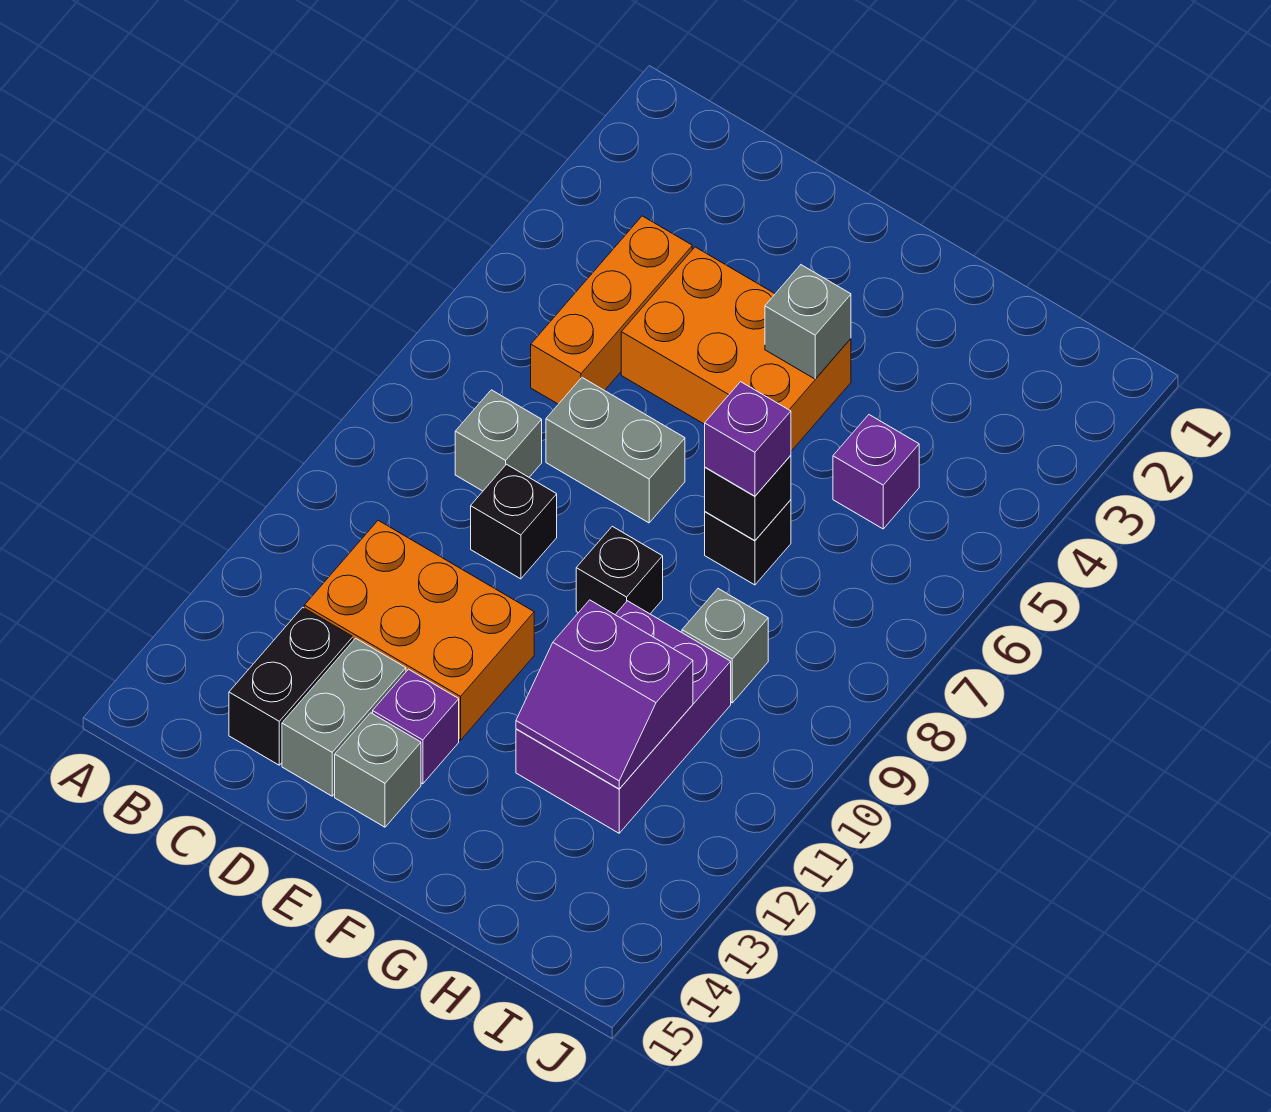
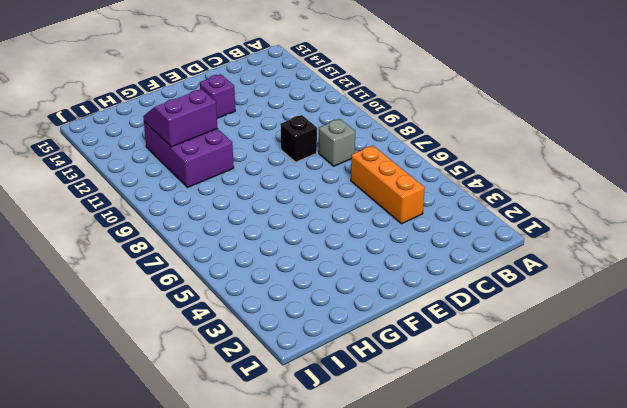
none -> orange brick C11:E12 level 1
none -> black brick C13:C14 level 1
none -> orange brick D4:F5 level 1

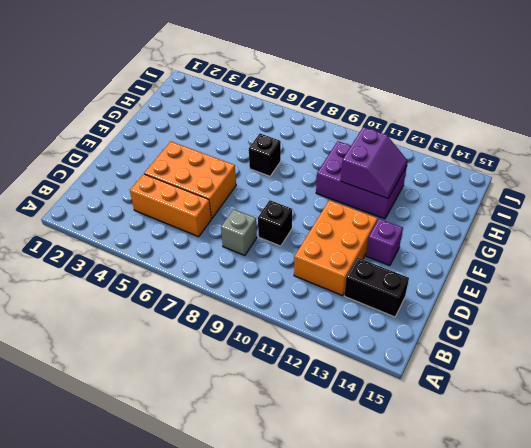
orange brick D4:E6 level 1 -> orange brick D4:F5 level 1
none -> grey brick D7:E7 level 1
none -> grey brick D13:D14 level 1
none -> grey brick E14 level 1

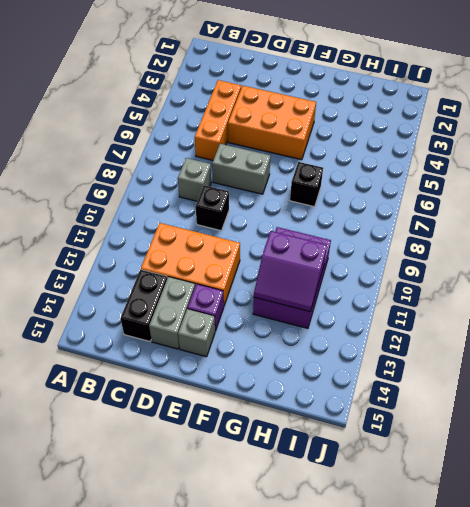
none -> black brick F9 level 1
none -> purple brick H5 level 1
none -> grey brick H9 level 1

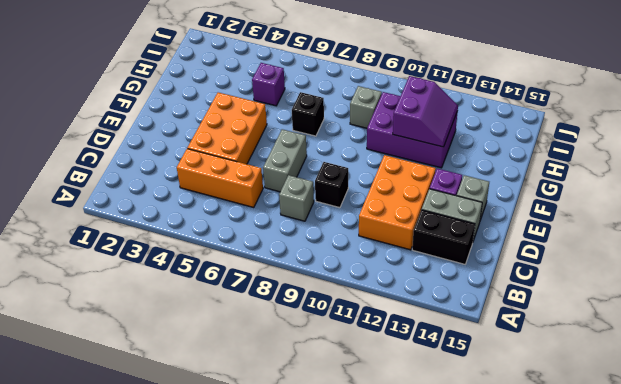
none -> black brick F9 level 1
none -> grey brick F4 level 2
none -> black brick G7 level 2

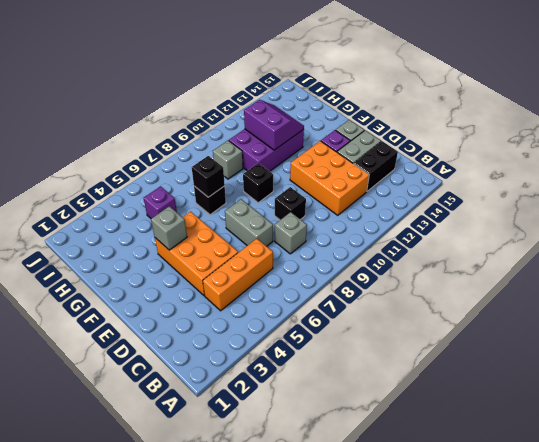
none -> purple brick G7 level 3

